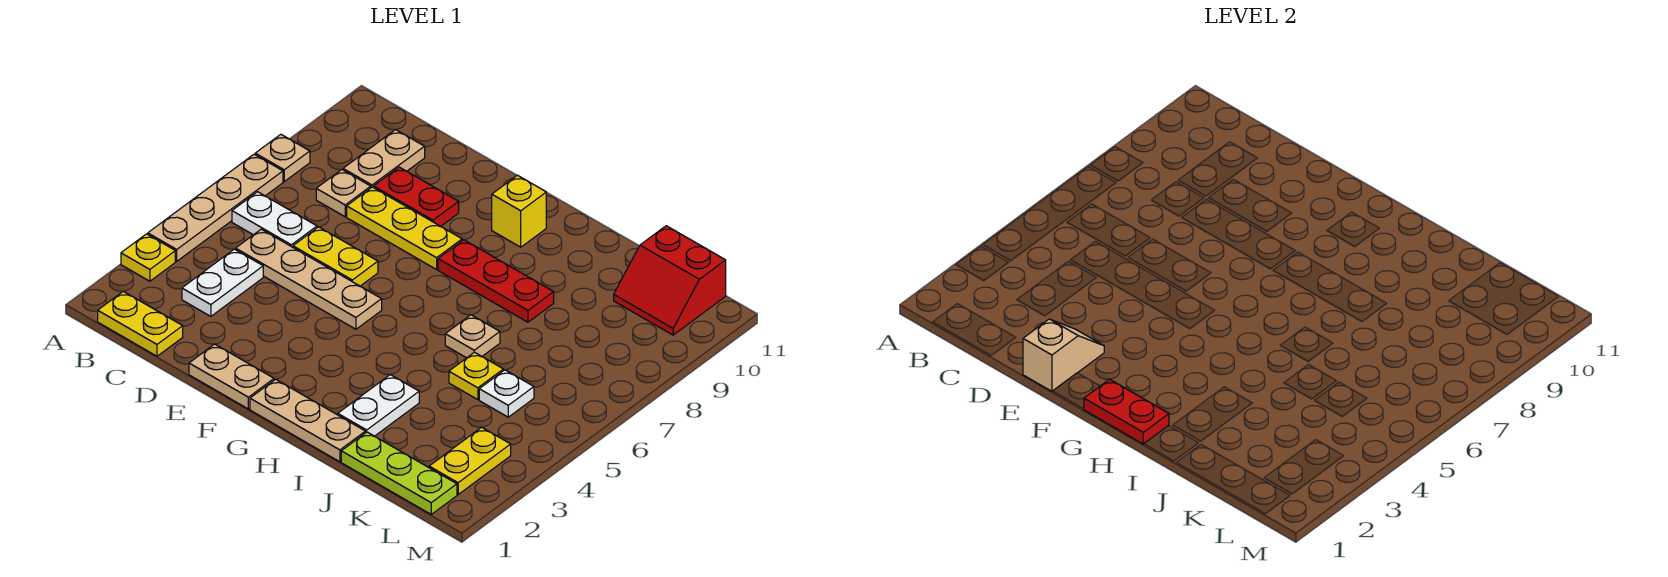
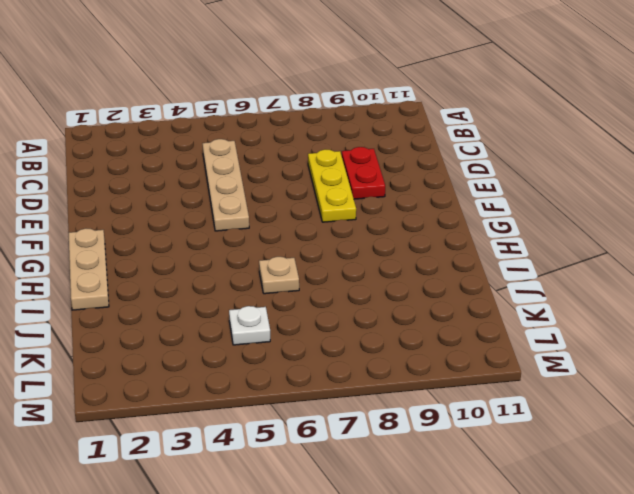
none -> yellow plate A3 level 1
none -> tan plate A4:A7 level 1
none -> tan plate A8 level 1

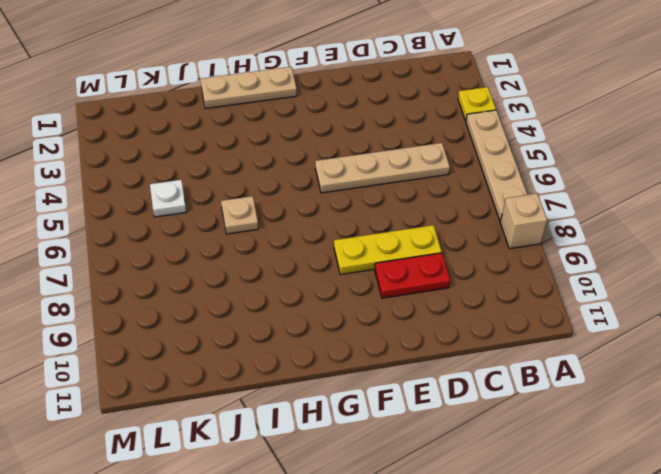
tan brick A8 level 1 -> tan plate A8 level 1
none -> yellow plate B1:C1 level 1
none -> white plate B6:C6 level 1
none -> white plate C3:C4 level 1

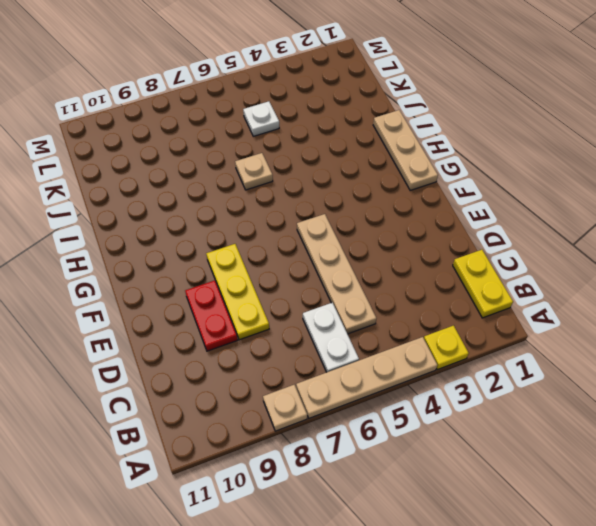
none -> white plate C3:C4 level 1
none -> tan plate C8 level 1
none -> tan plate C9:C10 level 1

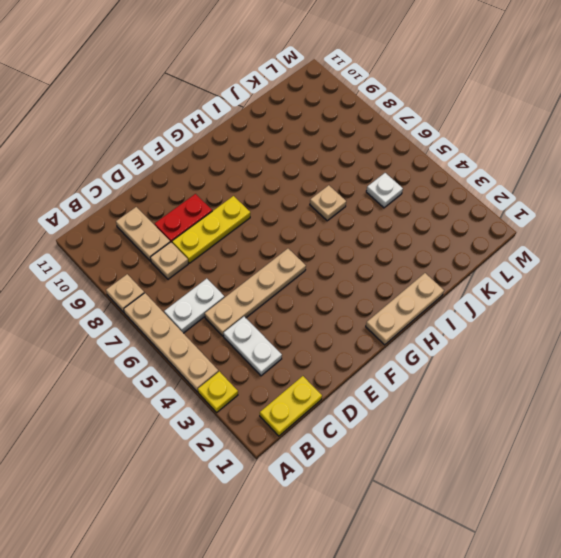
none -> yellow plate D6:E6 level 1
none -> tan plate E1:F1 level 1
none -> red plate G8:I8 level 1

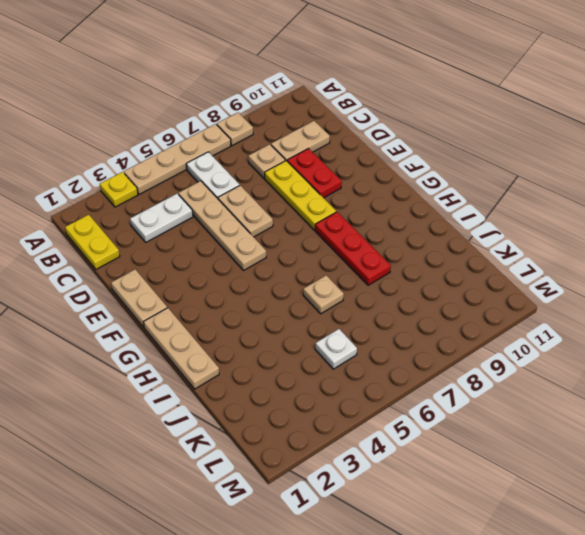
tan plate D6:E6 level 1 -> yellow plate D6:E6 level 1
none -> yellow brick G10 level 1
none -> white plate I2:I3 level 1
none -> lime plate J1:L1 level 1

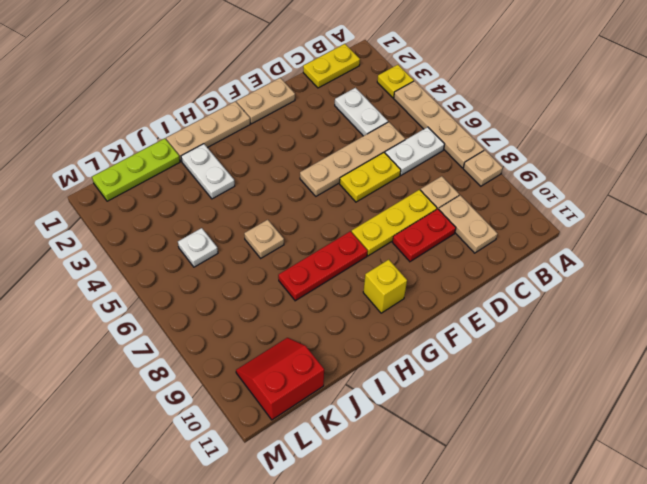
none -> yellow plate J5 level 1
none -> yellow plate L2:L3 level 1
none -> tan slope E1:E2 level 2 top 1

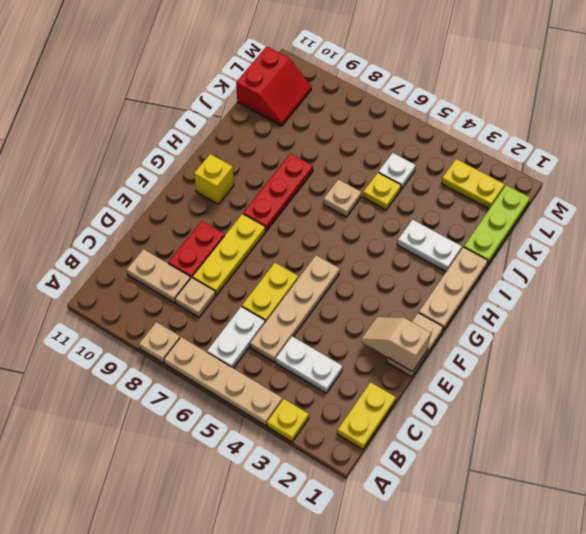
none -> red plate G1:H1 level 2

